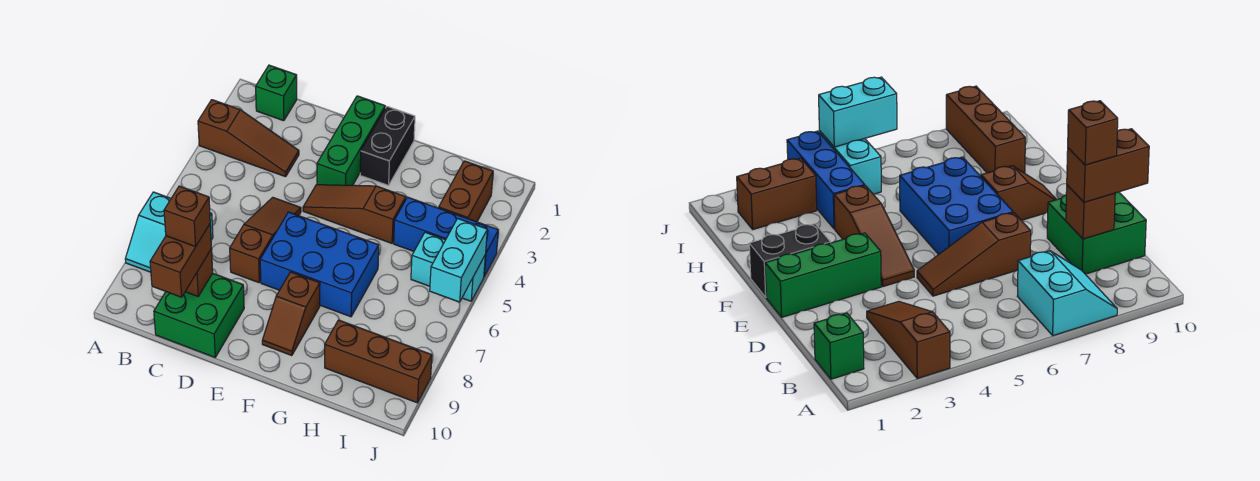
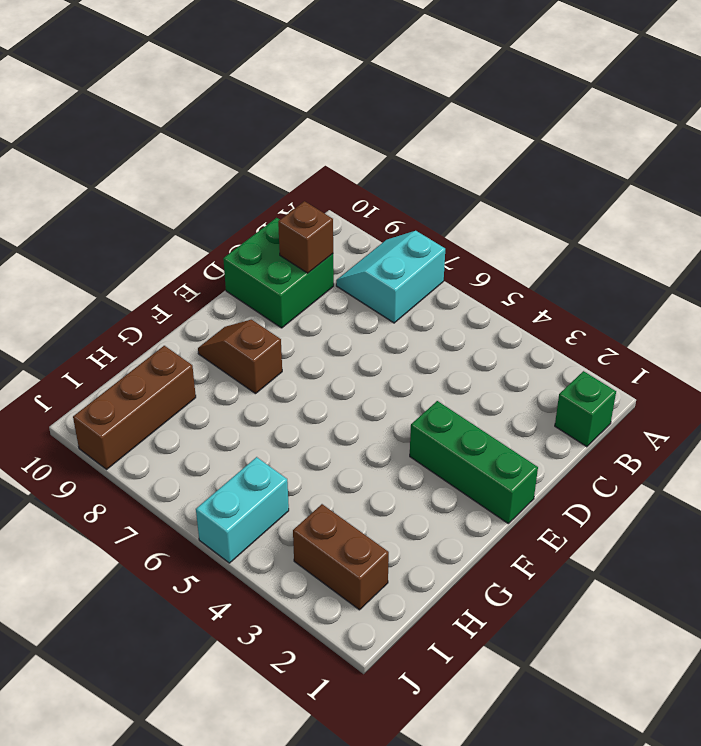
none -> brown slope A3:C3 level 1 top A
none -> brown slope D5:D7 level 1 top 7
none -> brown slope E4:G4 level 1 top G

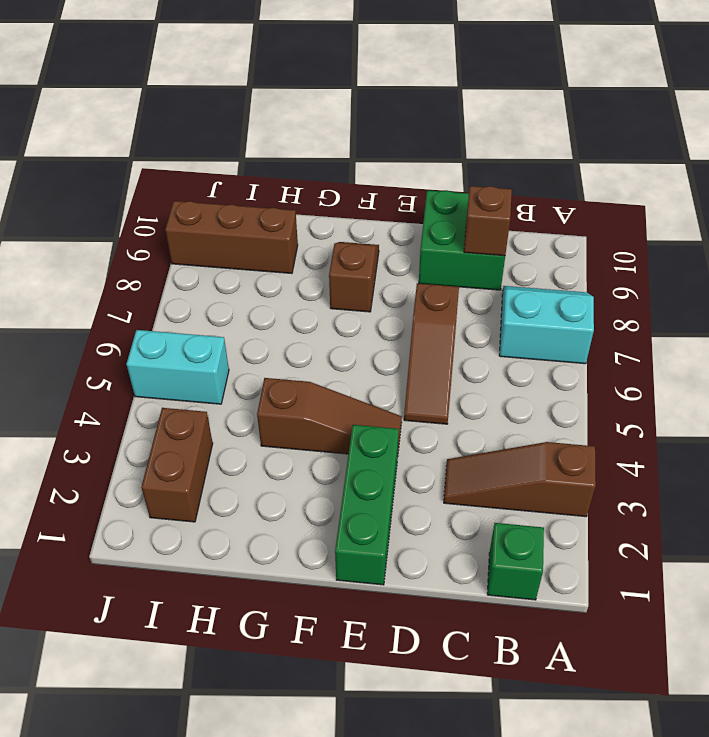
none -> blue brick E6:G7 level 1
none -> black brick F1:F2 level 1
none -> blue brick H4:J4 level 1

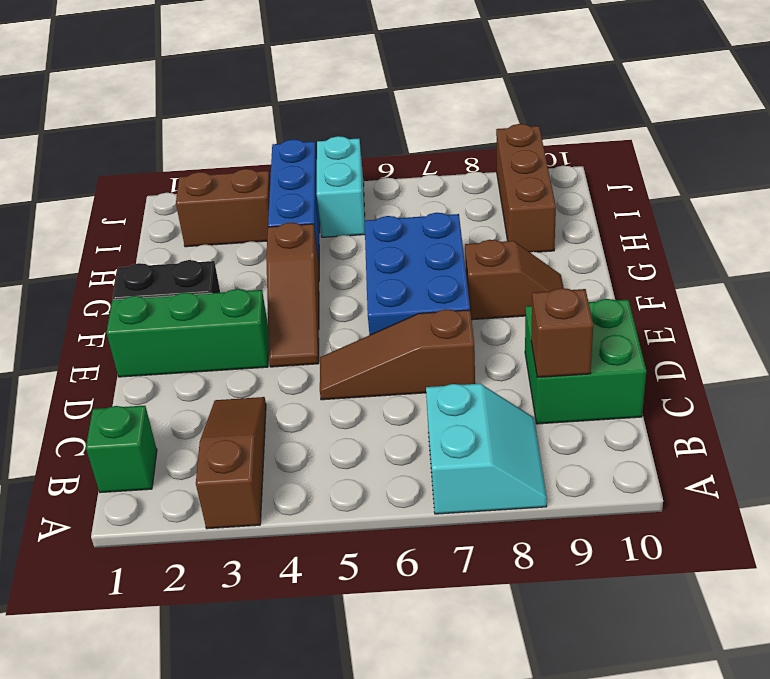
none -> cyan brick J5:J6 level 2
none -> brown brick C9:C10 level 3
none -> brown brick C9 level 4

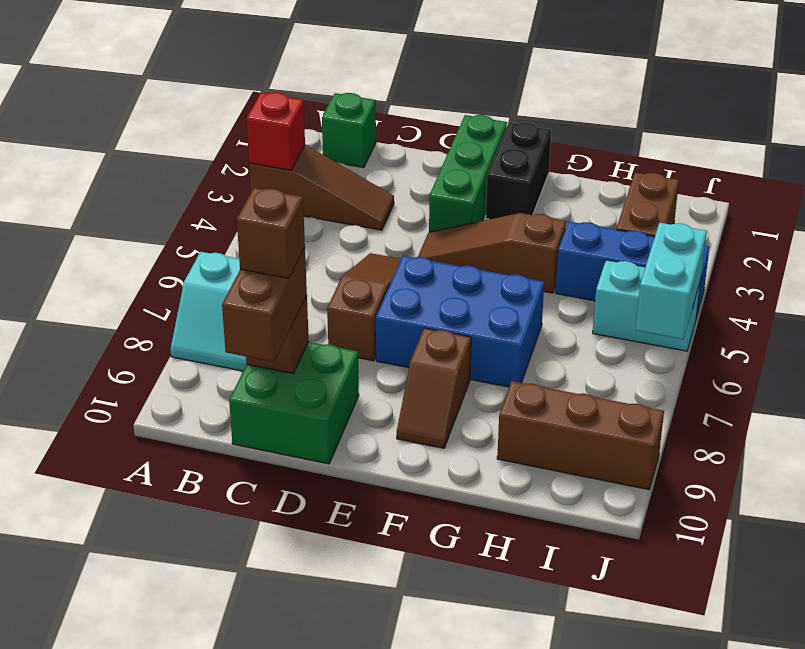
red brick A3 level 2 -> none

